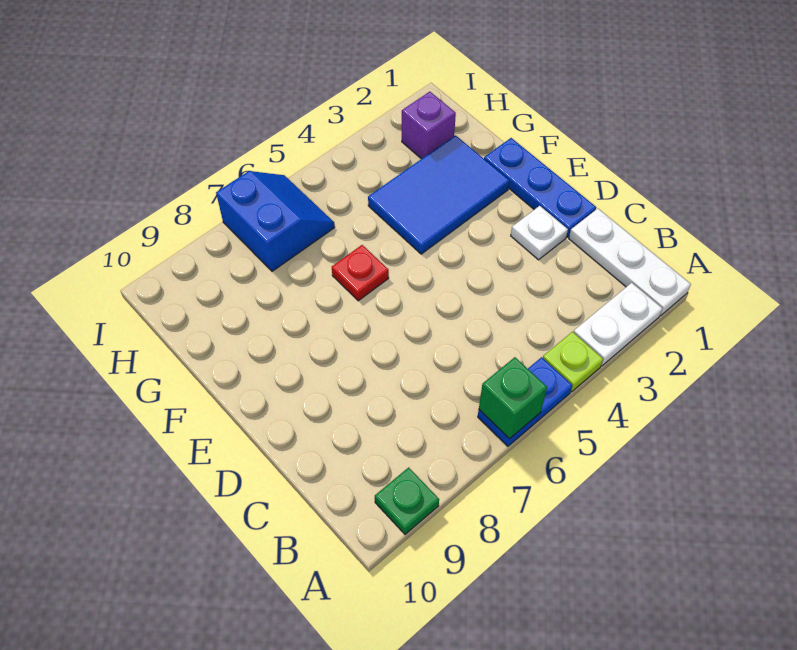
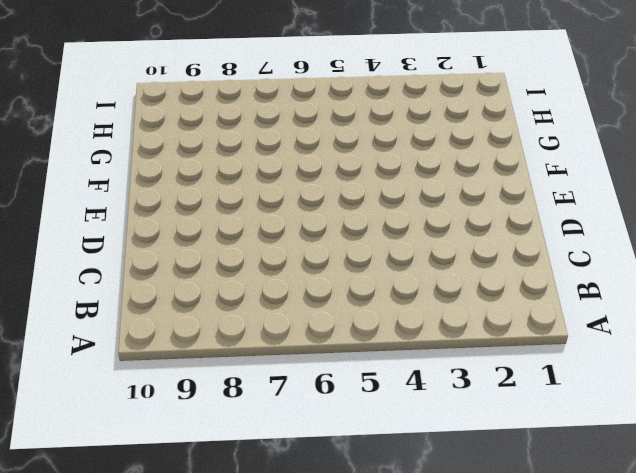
none -> white plate A1:C1 level 1
none -> white plate A2:A3 level 1
none -> lime plate A4 level 1

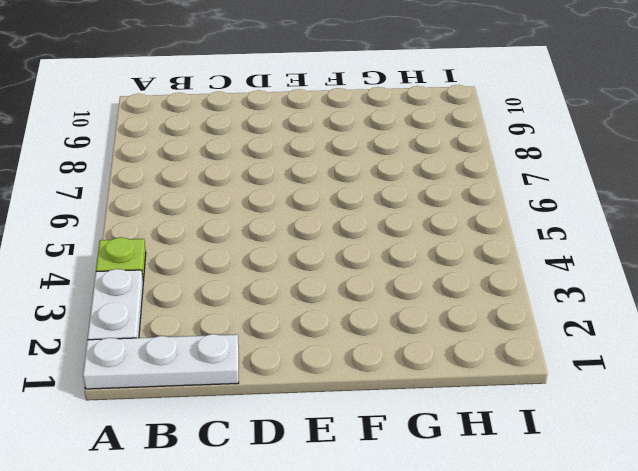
none -> blue plate A5:A6 level 1
none -> green plate A9 level 1
none -> blue plate D1:F1 level 1

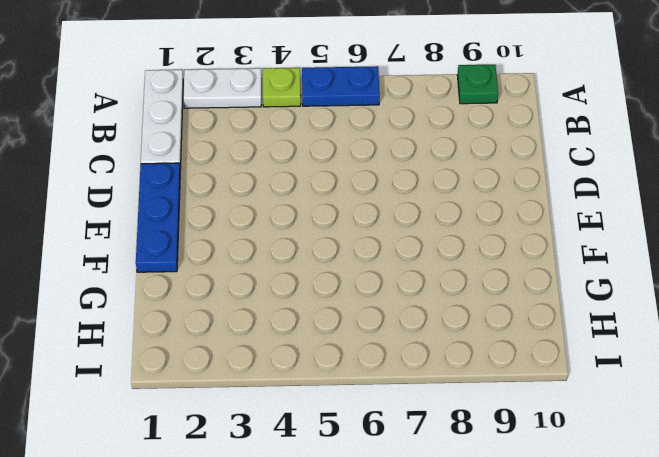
none -> white plate D2 level 1
none -> blue tile F2:G4 level 1
none -> red plate F6 level 1

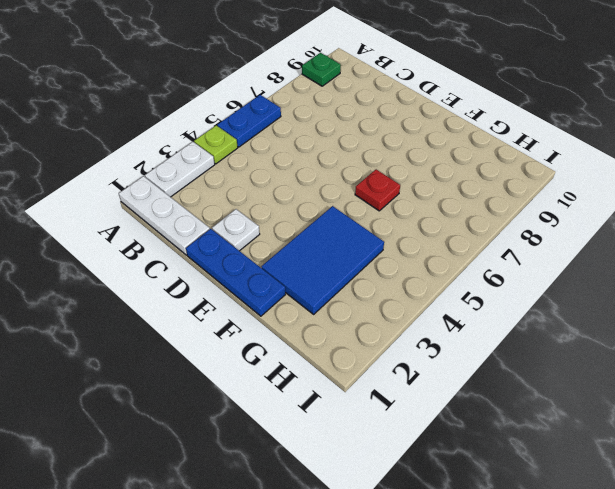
none -> purple brick H2 level 1
none -> blue slope H6:I7 level 1 top 7
none -> green brick A6 level 2

